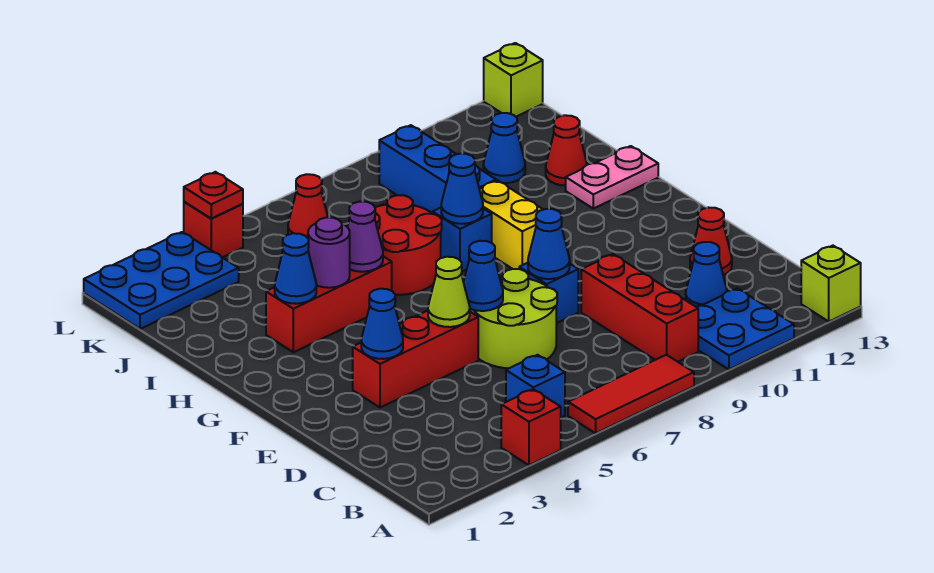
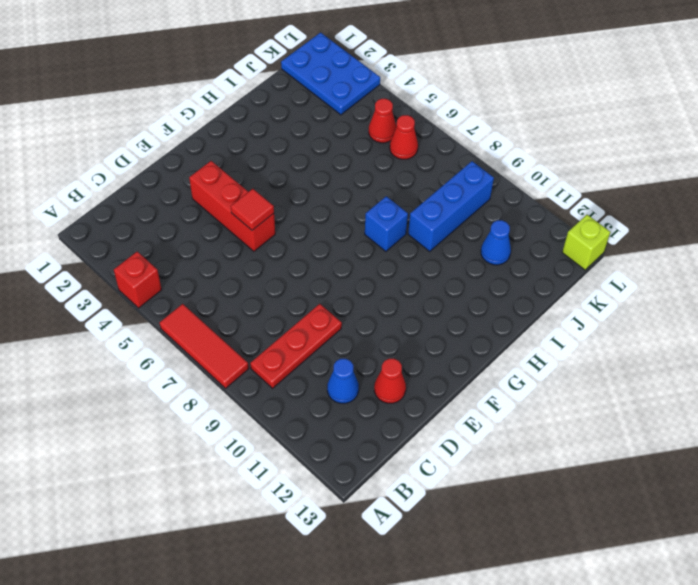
red plate B9:D9 level 1 -> red brick B9:D9 level 1
red tile E5 level 2 -> lime cone E5 level 2
red cone K5 level 1 -> red cone I12 level 1
none -> blue plate A10:B11 level 1
none -> lime brick A13 level 1
none -> blue brick B5 level 1
none -> lime round brick D6:E7 level 1

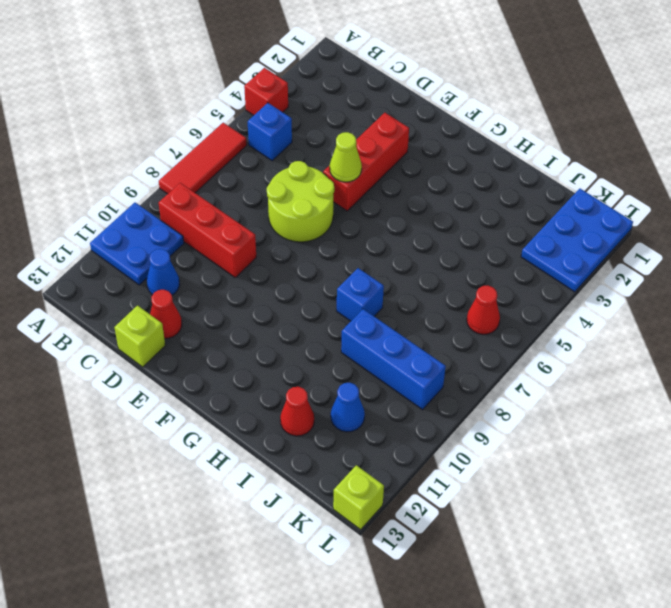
lime brick D13 level 1 -> lime brick A13 level 1
none -> blue brick E8 level 1
none -> yellow brick G9:H9 level 1
none -> red brick H3:H5 level 1
none -> red round brick H6:I7 level 1

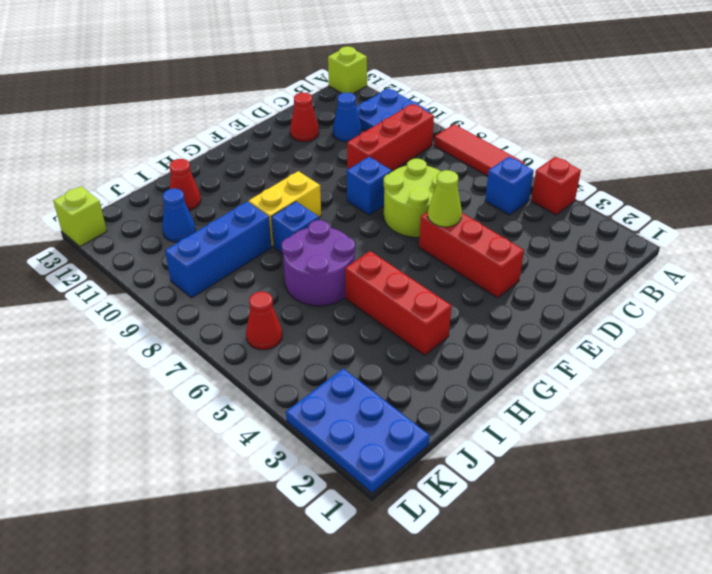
purple round brick H6:I7 level 1 -> red round brick H6:I7 level 1
none -> pink plate H12:H13 level 1
none -> red brick L4 level 1
none -> blue cone E3 level 2
none -> blue cone E6 level 2

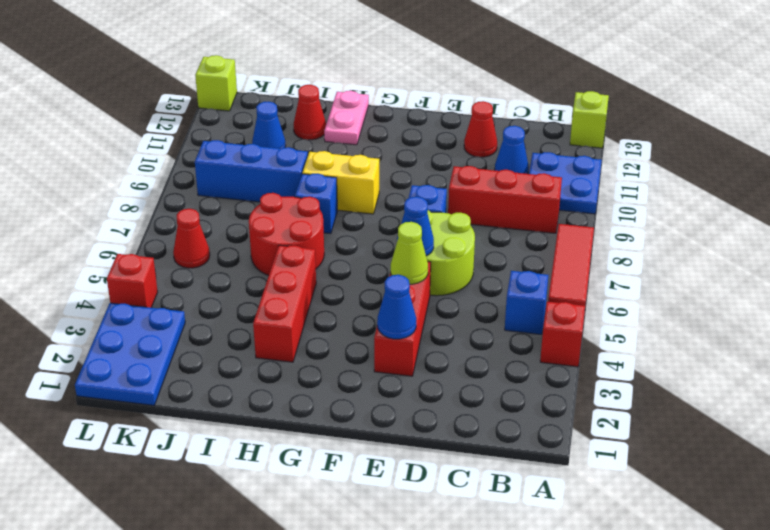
none -> blue cone E8 level 2
none -> blue cone H3 level 2
none -> purple round brick H4 level 2
none -> purple cone H5 level 2

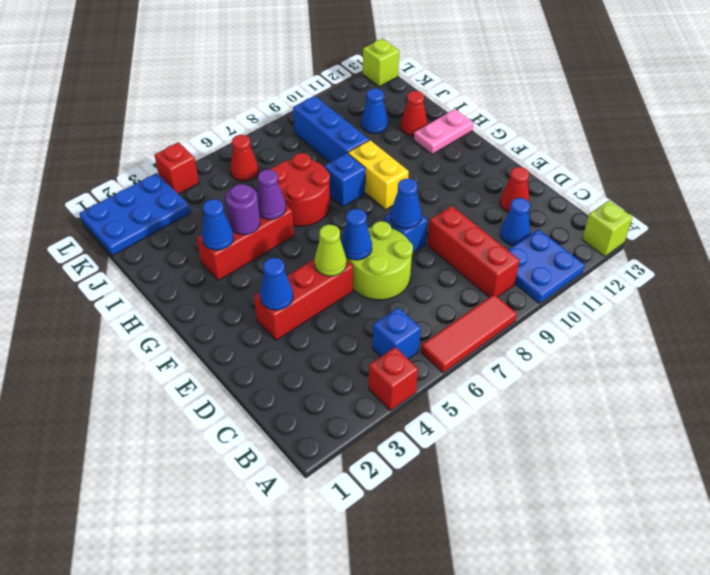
none -> blue cone H8 level 2
none -> red plate L4 level 2

